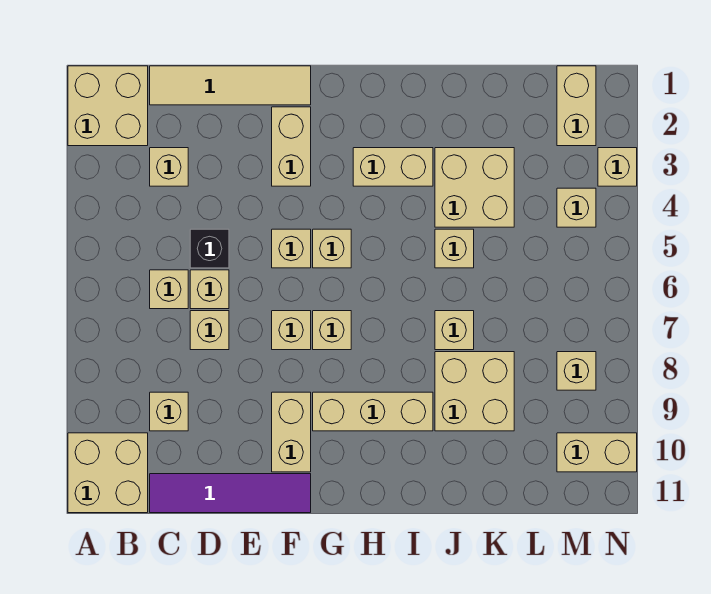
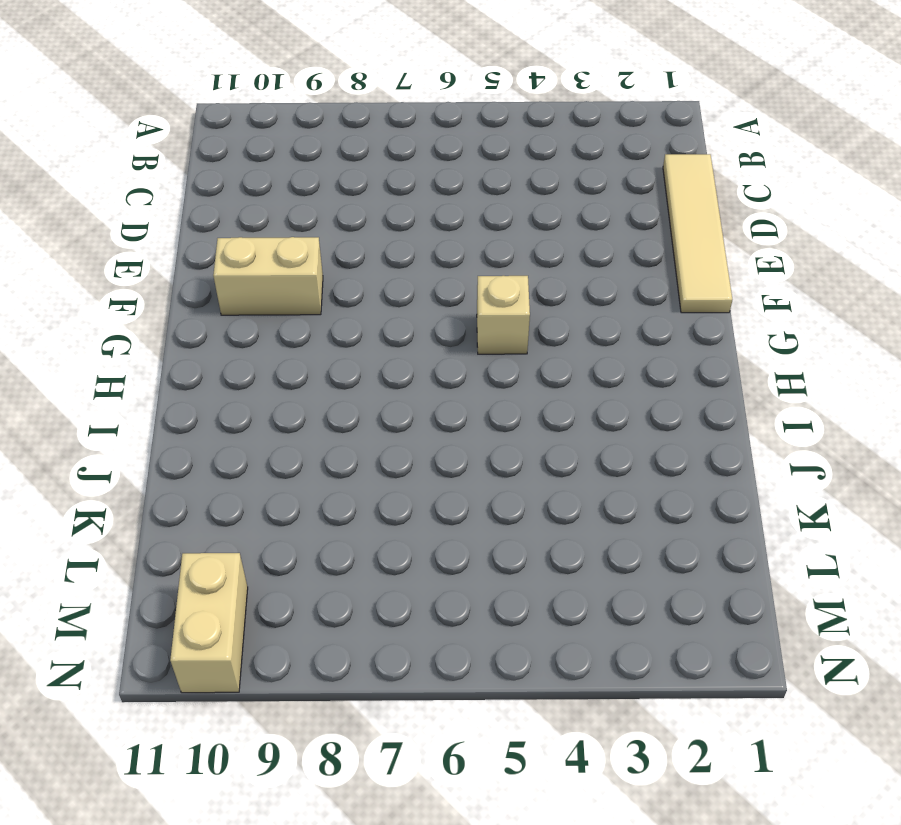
none -> tan brick A1:B2 level 1
none -> tan brick A10:B11 level 1
none -> tan brick C3 level 1

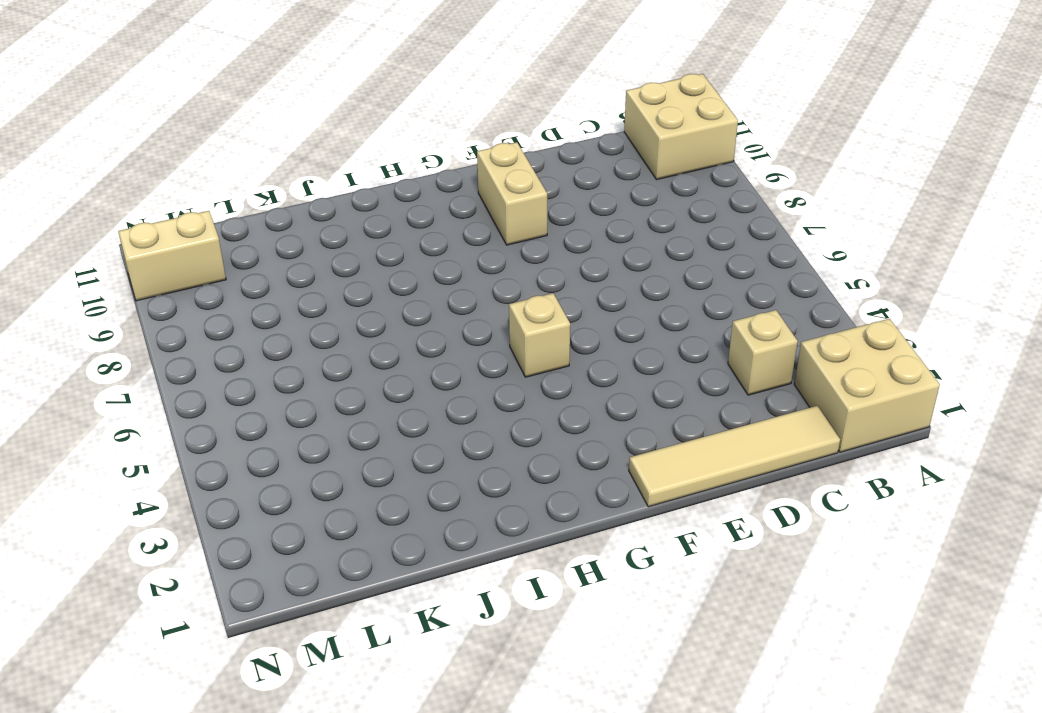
none -> tan brick C6 level 1
none -> tan brick C9 level 1
none -> purple tile C11:F11 level 1

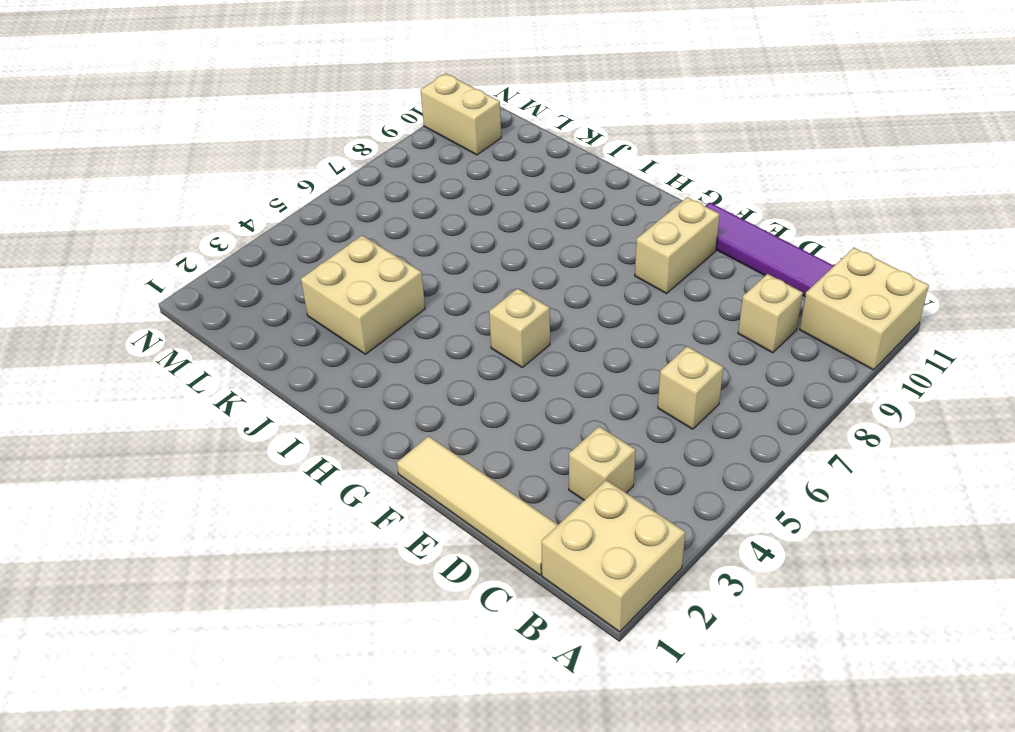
none -> black brick D5 level 1
none -> tan brick D6 level 1
none -> tan brick D7 level 1

